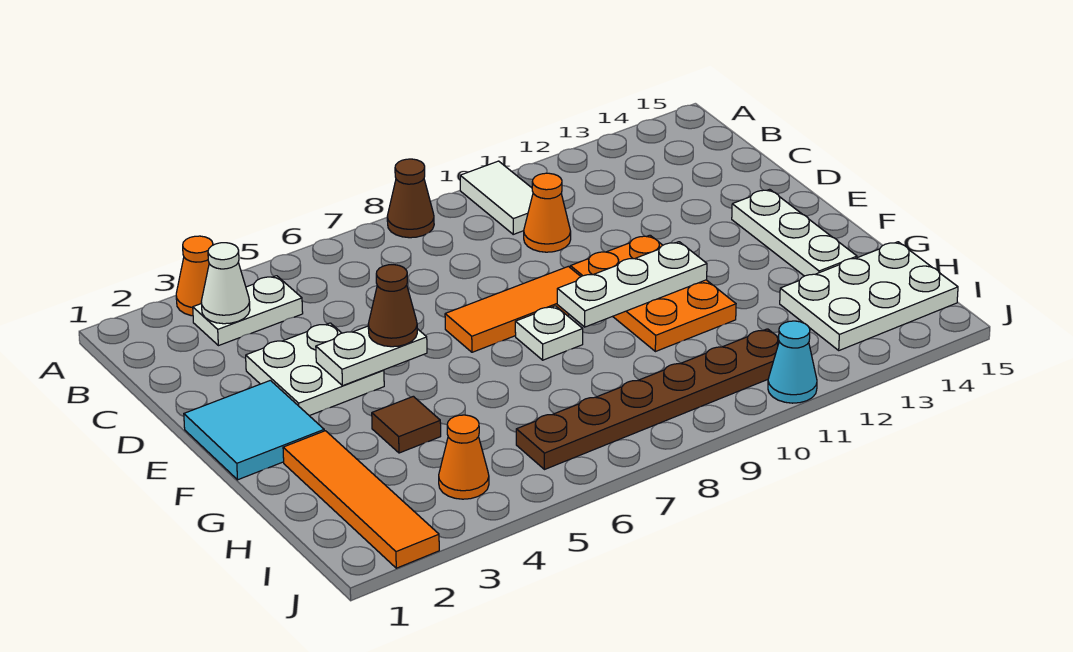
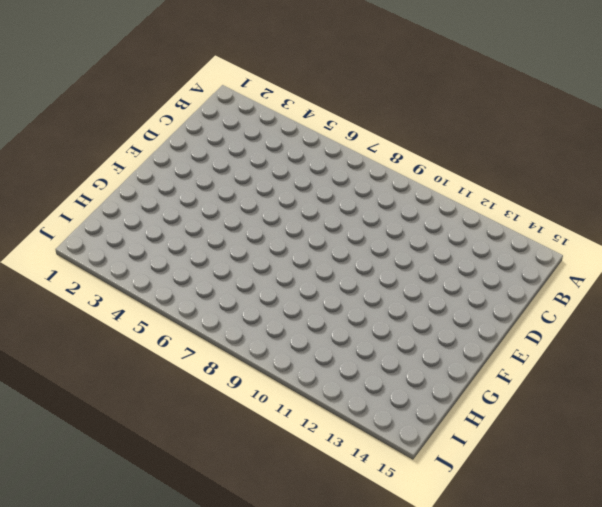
none -> orange cone A3 level 1
none -> brown cone A8 level 1
none -> white tile A10:B10 level 1

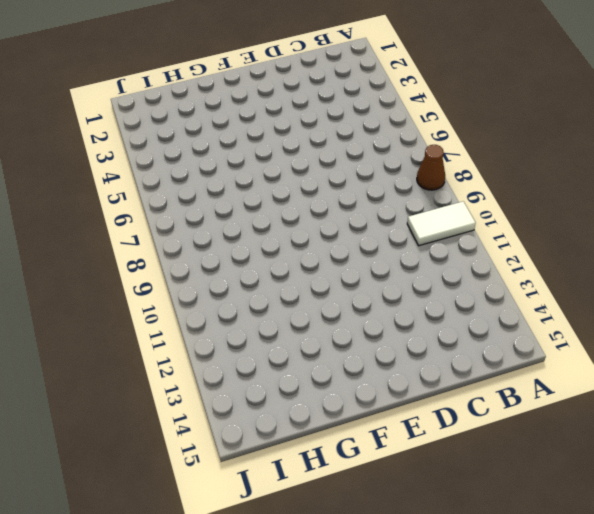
none -> orange cone A3 level 1
none -> white plate B3:B4 level 1
none -> orange cone C10 level 1

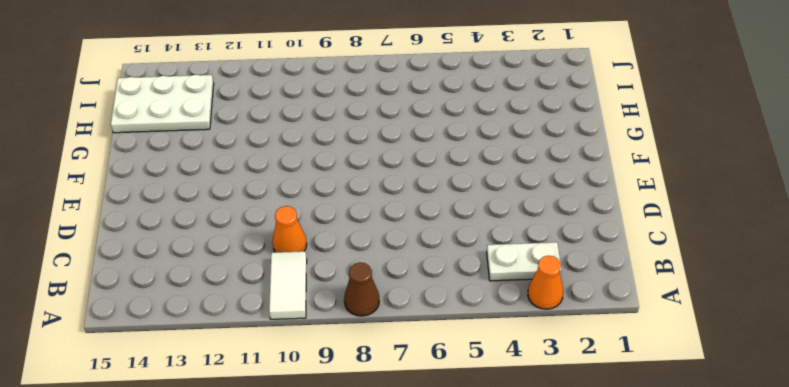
none -> white plate D3:E4 level 1
none -> cyan tile E1:F2 level 1
none -> orange tile E7:E9 level 1

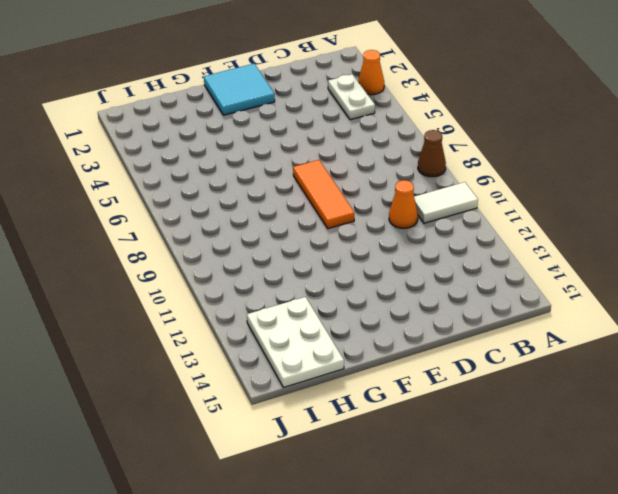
none -> white plate D3:E4 level 1
none -> orange plate E10:G11 level 1
none -> white plate E14:G14 level 1

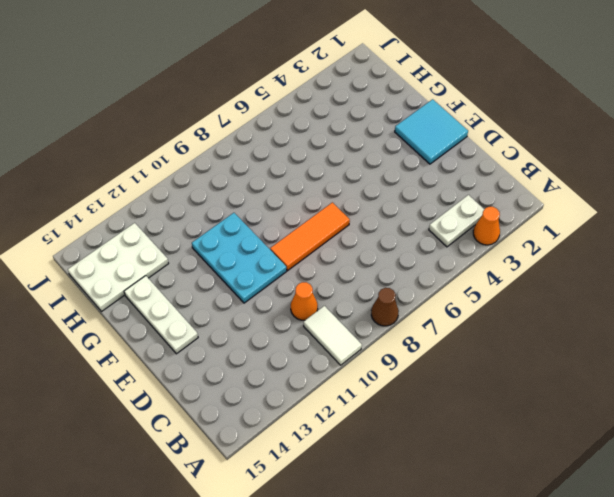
cyan plate E10:G11 level 1 -> orange plate E10:G11 level 1
none -> white plate D3:E4 level 1
none -> white plate F8 level 1
none -> orange tile G2:J2 level 1

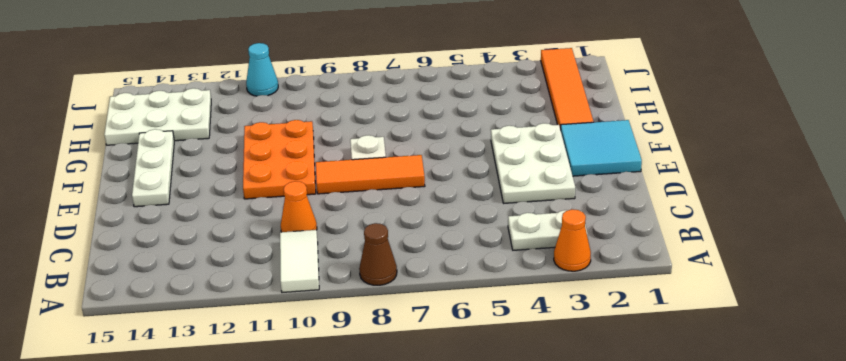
white plate D3:F4 level 1 -> white plate D3:E4 level 1
none -> brown tile G4 level 1
none -> orange cone I4 level 1
none -> brown plate I6:I11 level 1

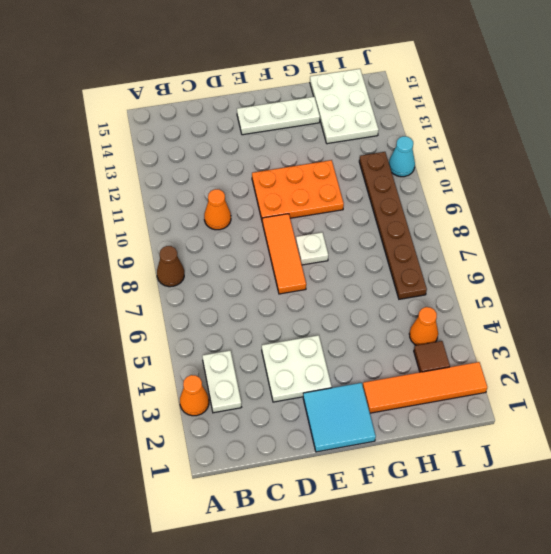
brown tile I3 level 1 -> brown tile G4 level 1
none -> white tile A10:B10 level 1
none -> white cone B3 level 2
none -> white plate E4:E5 level 2

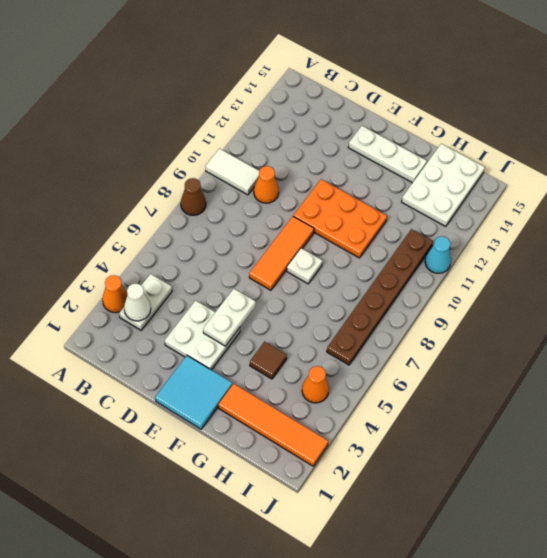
none -> white plate F9:F11 level 2
none -> brown cone E5 level 3

